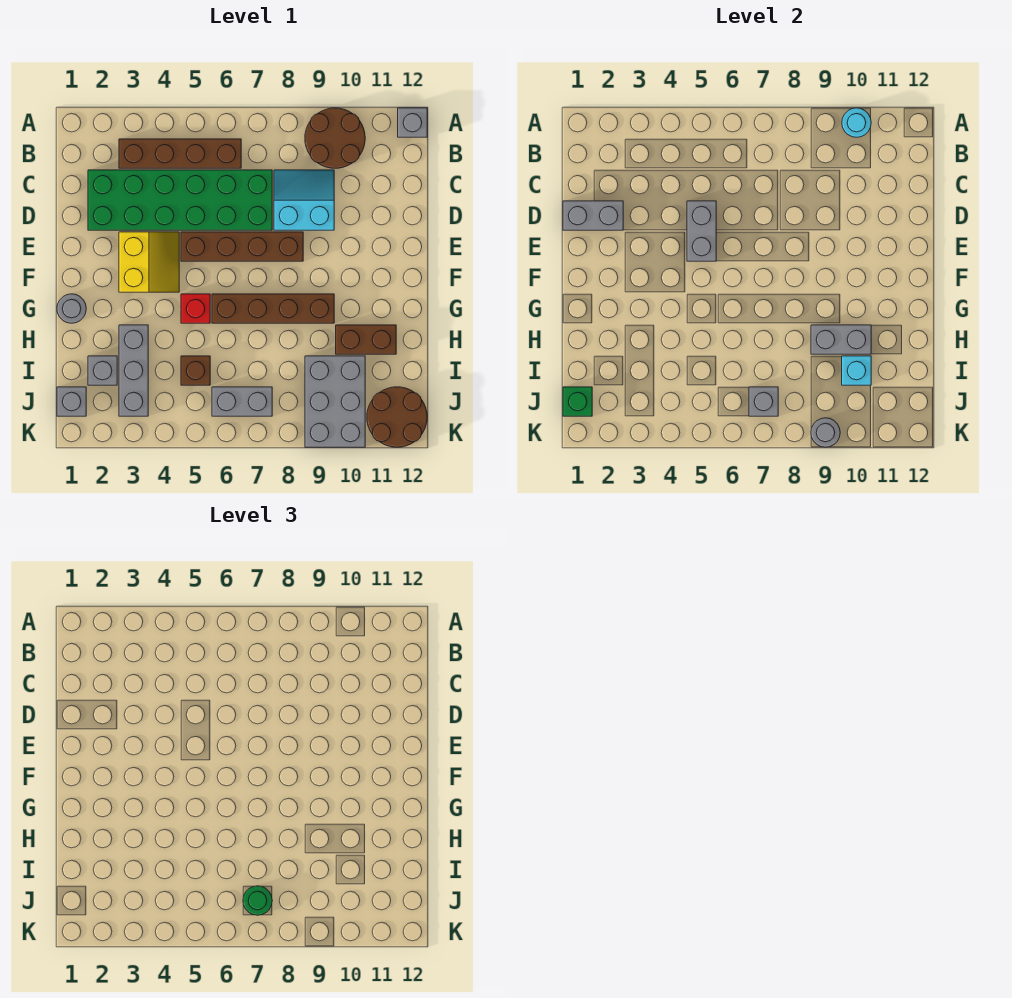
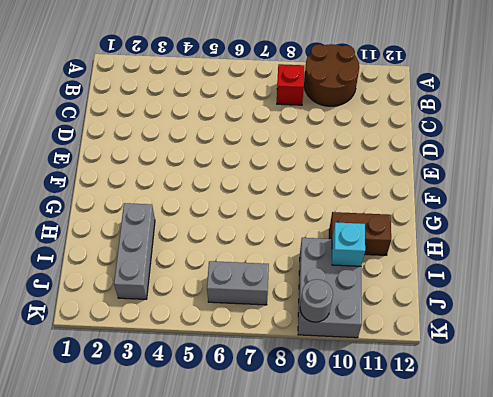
red brick B8 level 1 -> red brick G5 level 1
none -> grey brick A12 level 1
none -> brown brick B3:B6 level 1
none -> green brick C2:D7 level 1

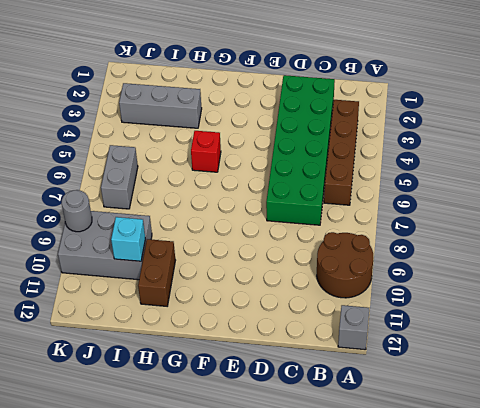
none -> cyan slope C8:D9 level 1 top D
none -> yellow slope E3:F4 level 1 top 3
none -> brown brick E5:E8 level 1

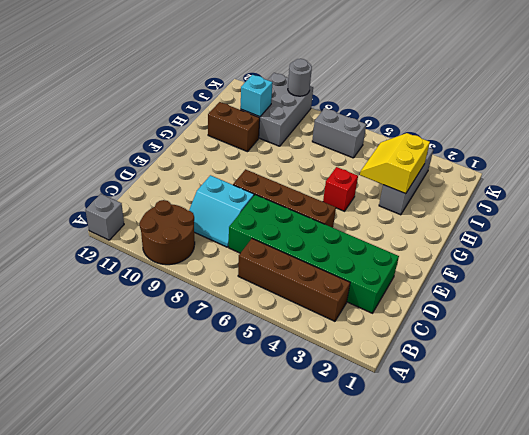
yellow slope H3:I4 level 2 top 3 -> yellow slope E3:F4 level 1 top 3
none -> grey round brick G1 level 1
none -> brown brick G6:G9 level 1
none -> grey brick I2 level 1

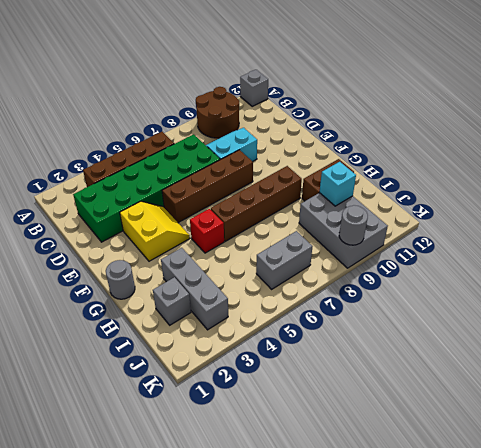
none -> brown brick I5 level 1
none -> grey brick J1 level 1
none -> brown round brick J11:K12 level 1

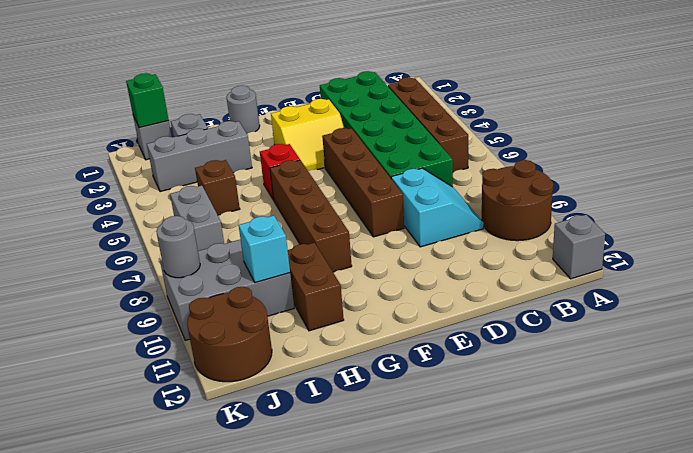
none -> cyan round brick A10 level 2
none -> grey brick D1:D2 level 2
none -> grey brick D5:E5 level 2

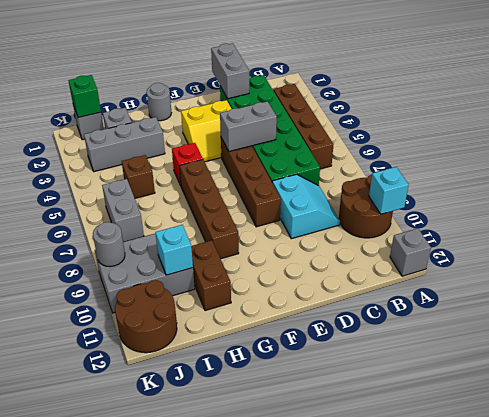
cyan brick A10 level 2 -> cyan round brick A10 level 2
none -> grey brick H9:H10 level 2
none -> grey brick J7 level 2
none -> green round brick J7 level 3

